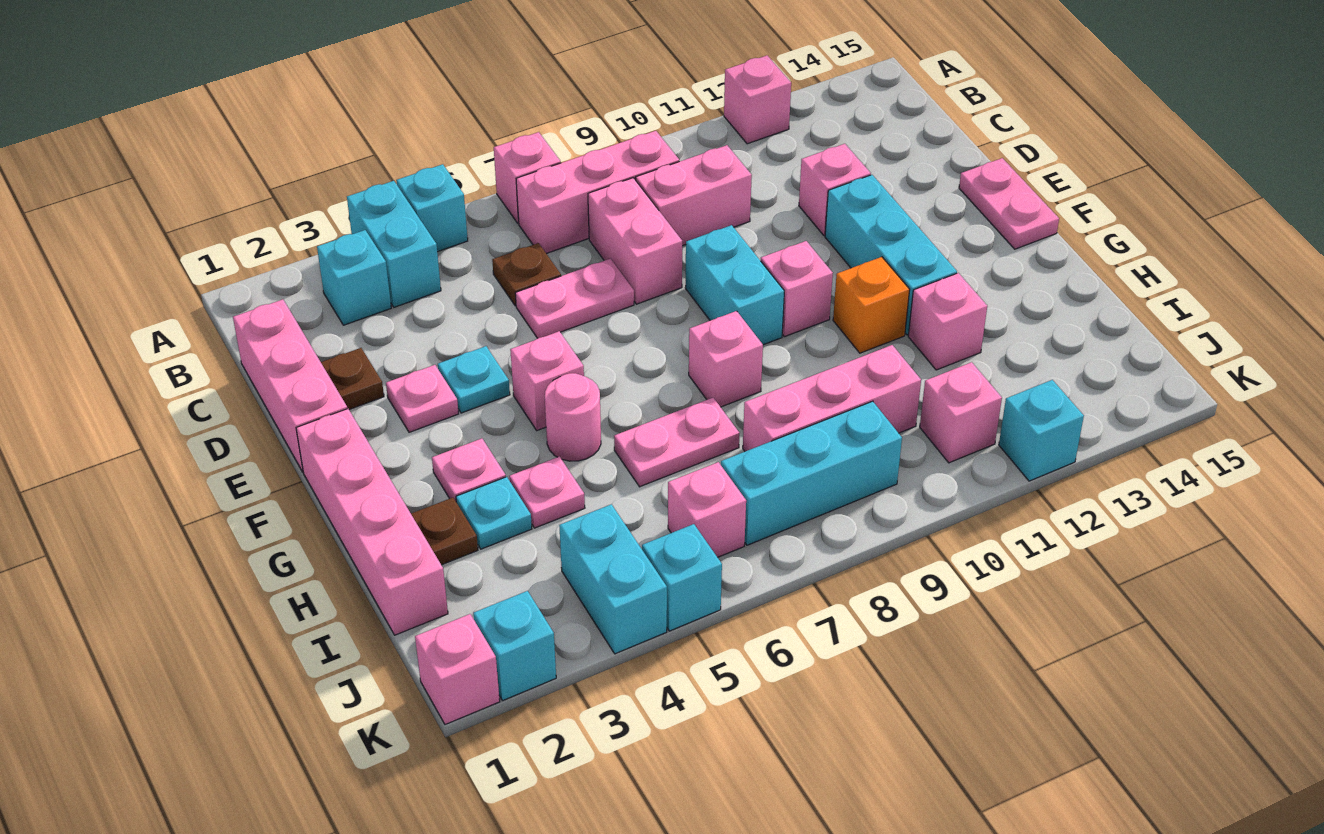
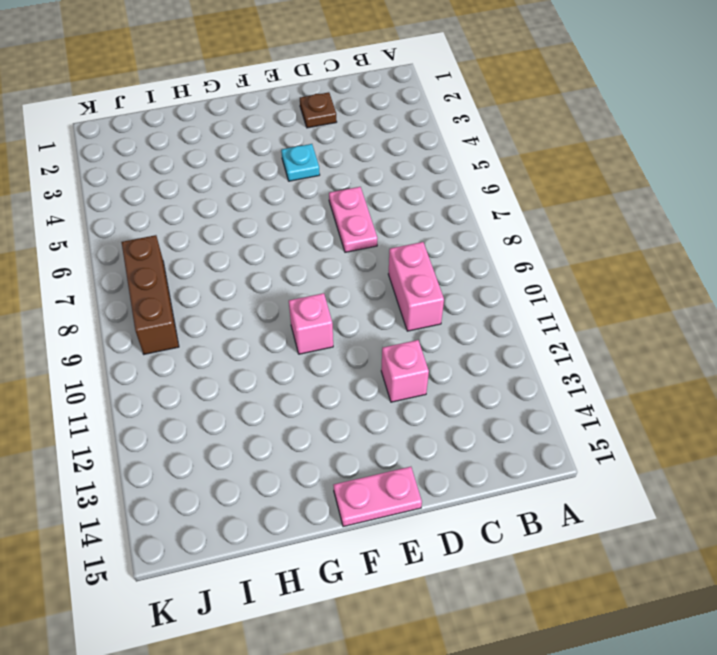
brown brick J7:J9 level 1 -> cyan brick J7:J9 level 1
none -> cyan brick A4:B4 level 1
none -> cyan brick A5 level 1
none -> pink brick A7 level 1
none -> pink brick A12 level 1

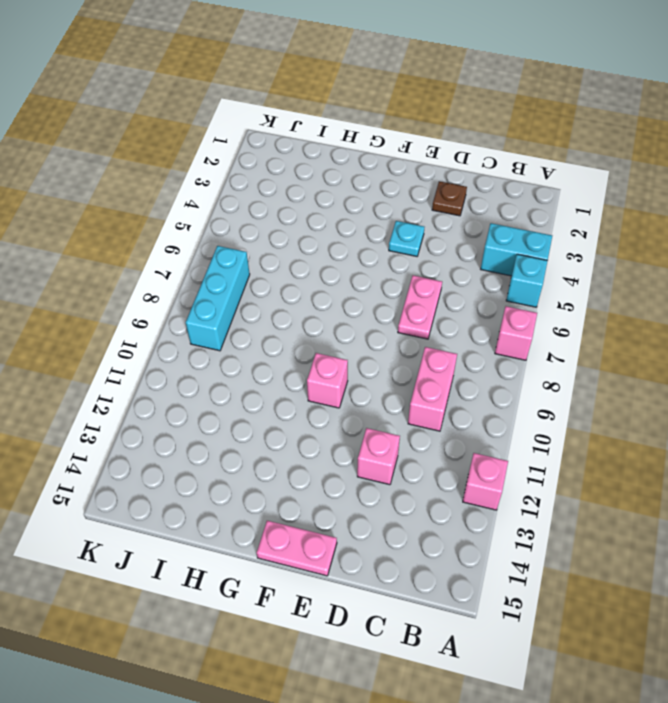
none -> cyan brick B3 level 1
none -> pink brick B7:B9 level 1
none -> pink brick C1:E1 level 1
none -> brown plate C6 level 1

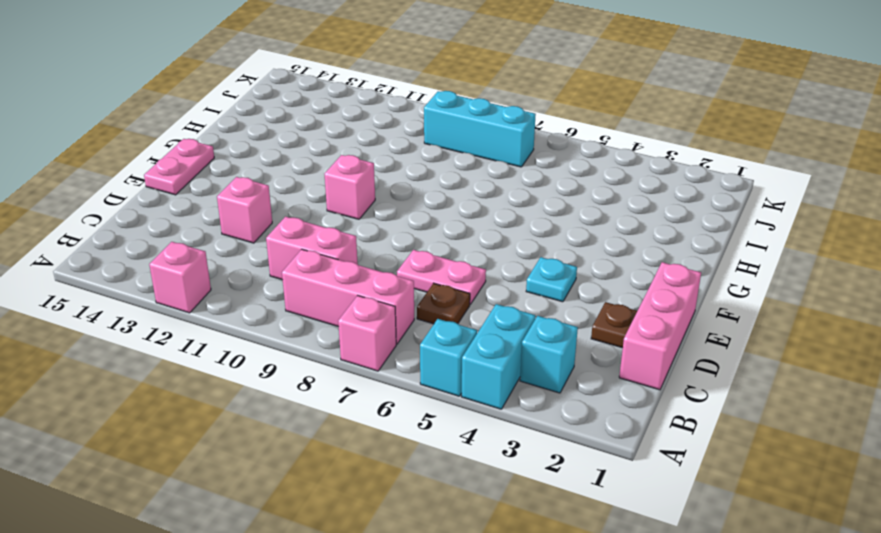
none -> pink brick C8:D8 level 1
none -> pink plate E3 level 1
none -> cyan brick E9:F9 level 1
none -> cyan brick E12:G12 level 1

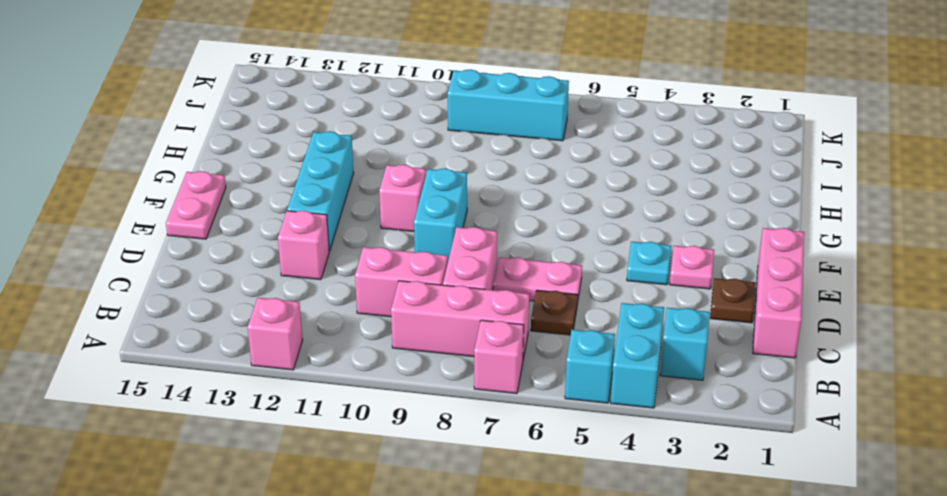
none -> pink brick F1:I1 level 1
none -> pink brick F5 level 1
none -> pink plate G3 level 1
none -> pink round brick G5 level 1

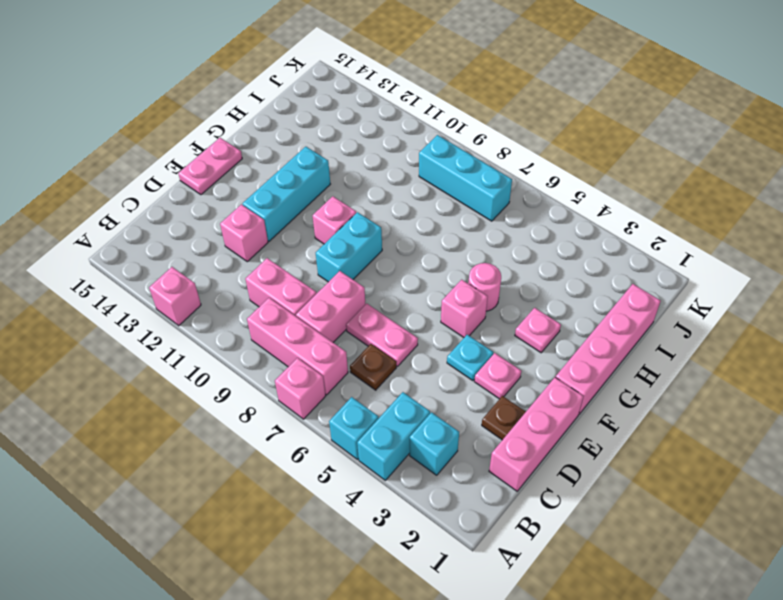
none -> pink brick G8 level 1
none -> orange brick G11 level 1
none -> brown plate H2 level 1
none -> cyan plate H3 level 1

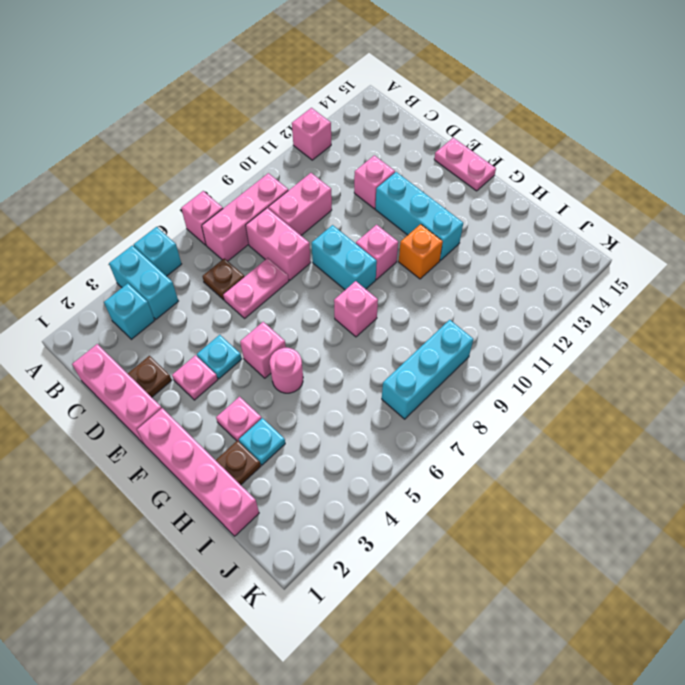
none -> pink plate H4 level 1
none -> pink plate H6:H7 level 1
none -> pink brick H12 level 1
none -> pink brick I8:I10 level 1

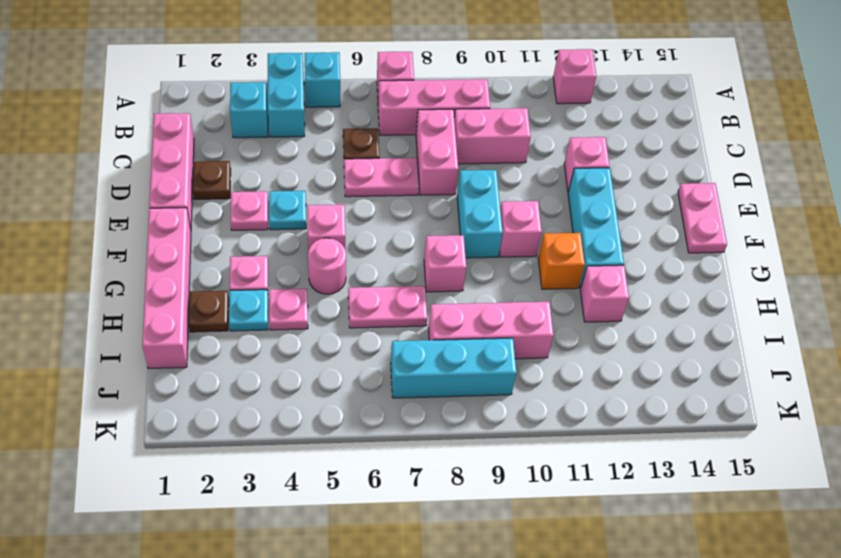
none -> cyan brick J4:K4 level 1
none -> pink brick J6 level 1
none -> pink brick J11 level 1
none -> pink brick K1 level 1

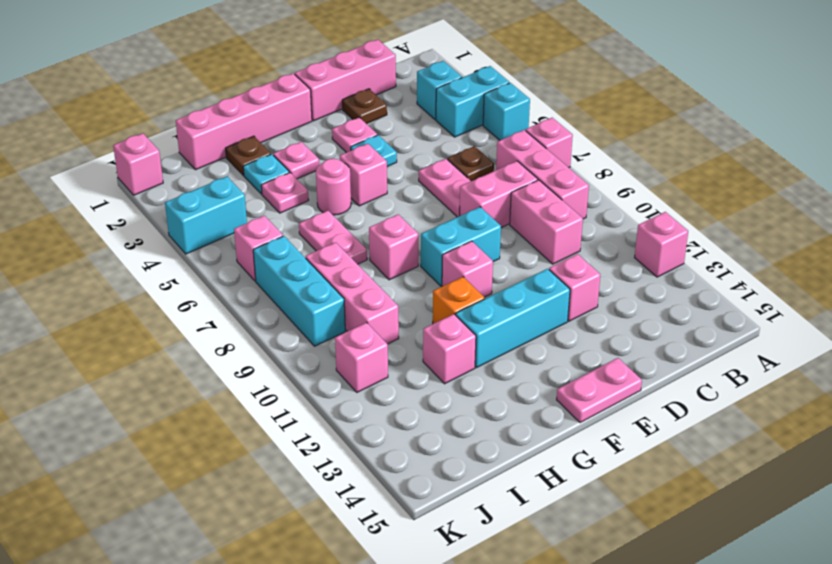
none -> cyan brick K2 level 1
none -> cyan brick K5 level 1
none -> cyan brick K12 level 1

